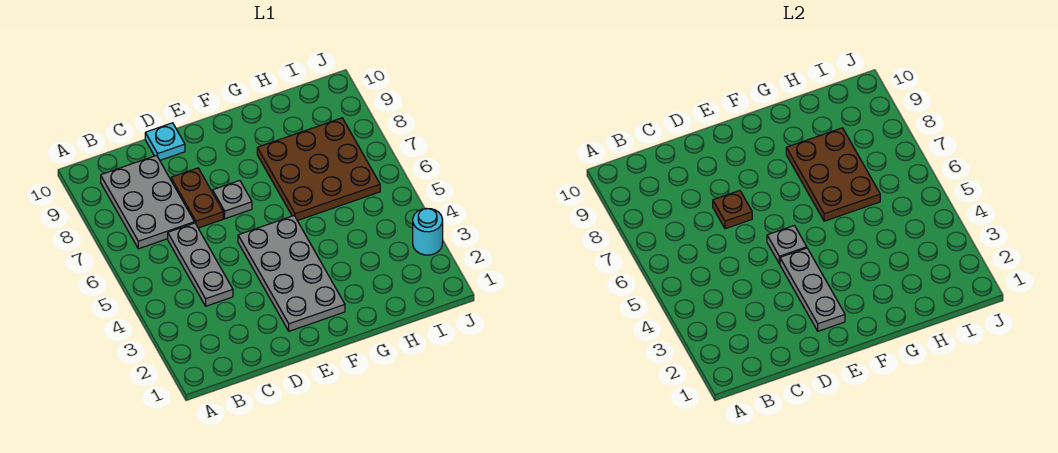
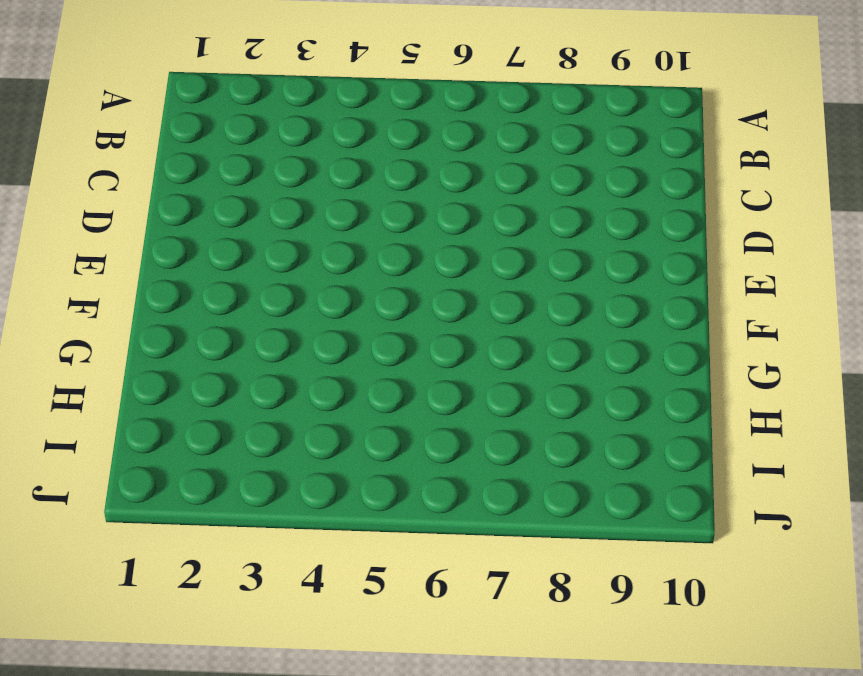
none -> grey plate B7:C9 level 1
none -> grey plate C4:C6 level 1
none -> brown plate D7:D8 level 1

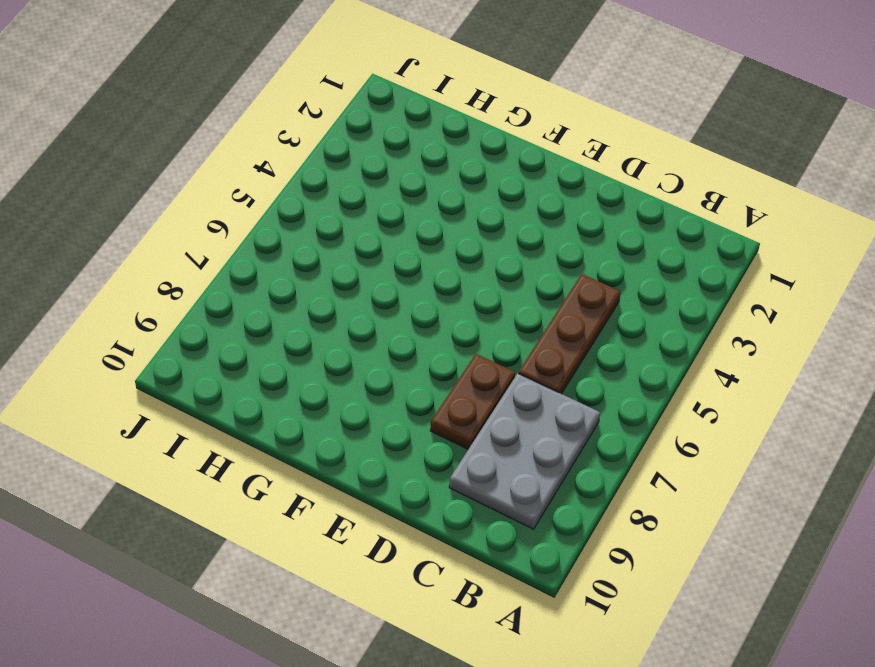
brown plate C4:C6 level 1 -> grey plate C4:C6 level 1
none -> cyan plate D10 level 1
none -> grey plate E2:F5 level 1
none -> grey plate E7 level 1

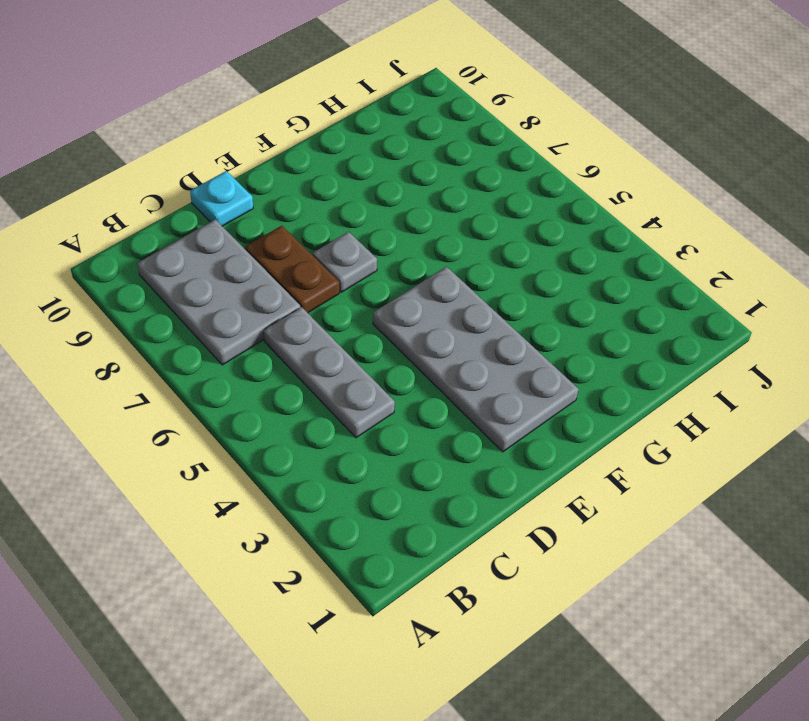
none -> brown plate G6:I8 level 1
none -> cyan round brick J3 level 1
none -> brown plate D7 level 2

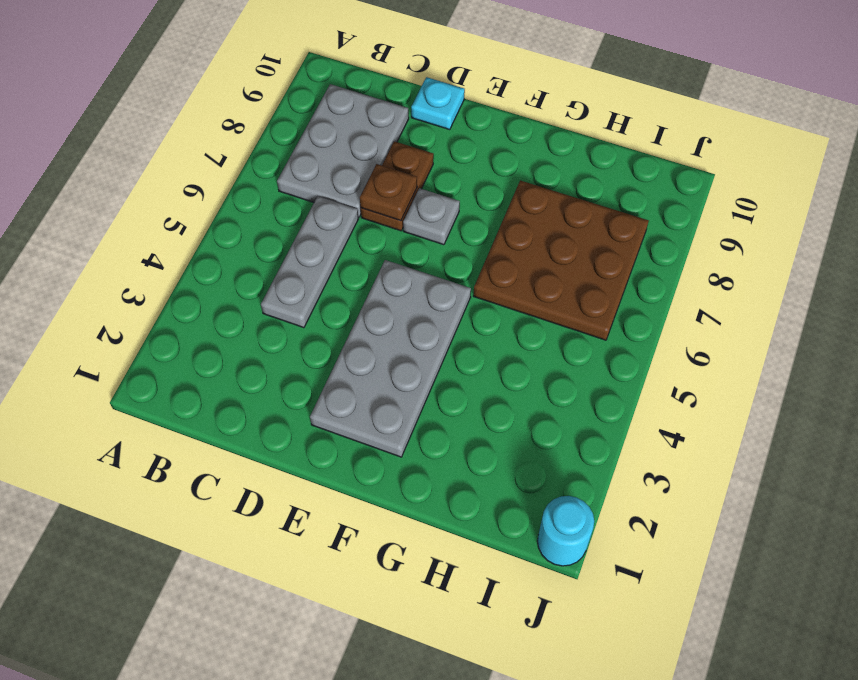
cyan round brick J1 level 1 -> cyan round brick J3 level 1
none -> grey plate E2:E4 level 2
none -> grey plate E5 level 2
none -> brown plate G6:H8 level 2

